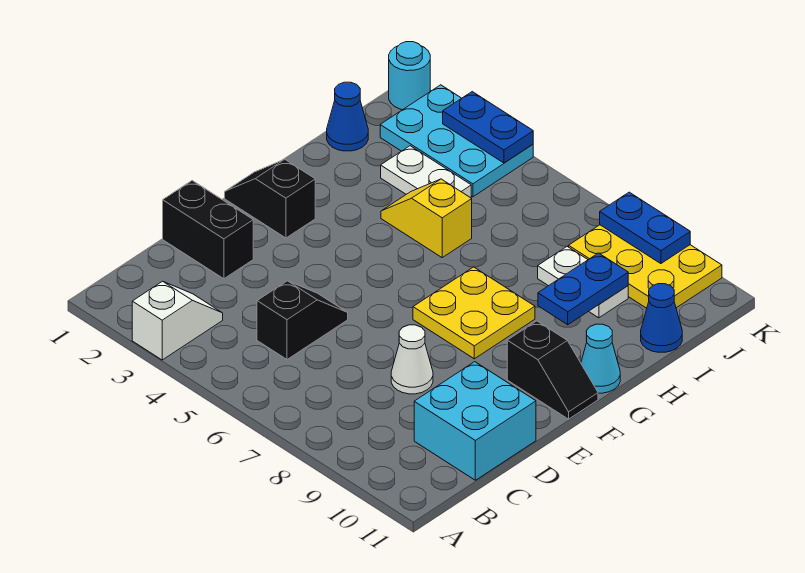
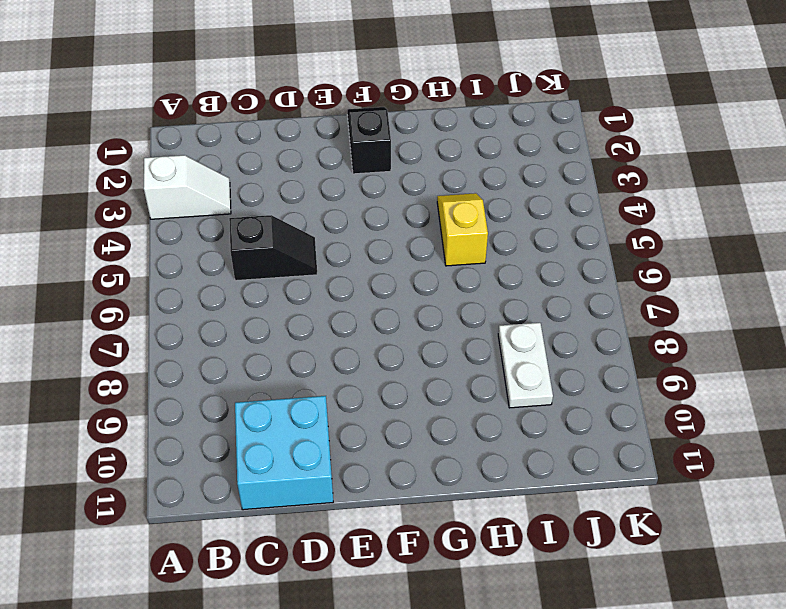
none -> black brick D1:D2 level 1
none -> white cone D8 level 1
none -> yellow plate F7:G8 level 1

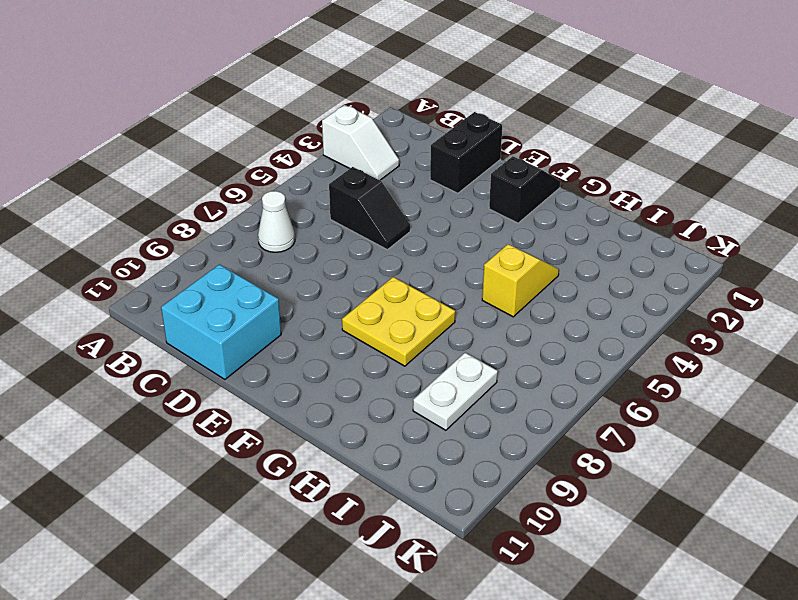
white cone B7 level 1 -> white cone D8 level 1
none -> black slope F10:F11 level 1 top 10
none -> cyan cone G11 level 1
none -> blue cone I1 level 1

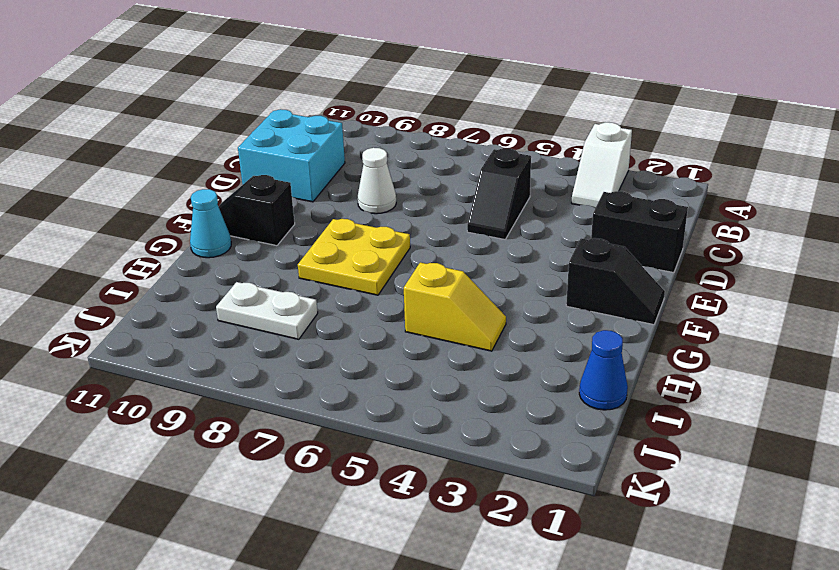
none -> white plate I3:I4 level 1
none -> blue cone I11 level 1
none -> cyan plate J2:K4 level 1

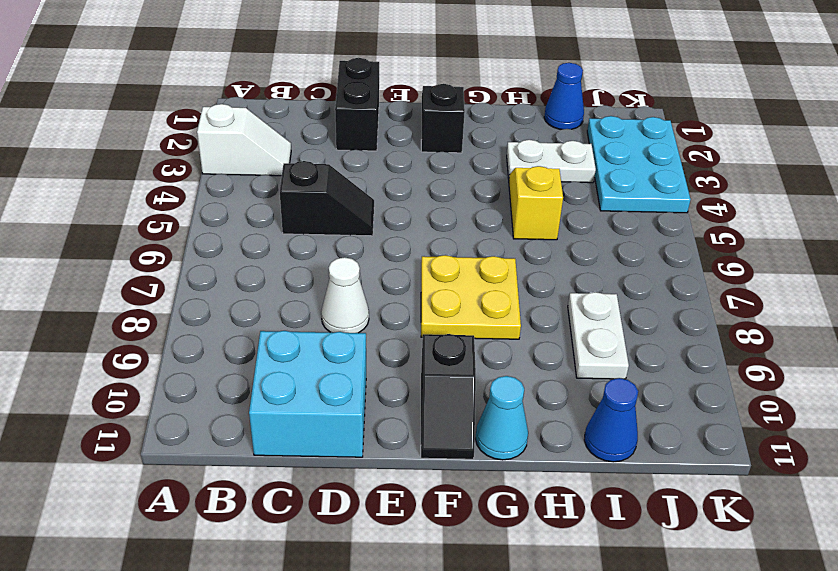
white plate H3:I3 level 1 -> white plate I3:I4 level 1
none -> yellow plate J8:K10 level 1
none -> cyan round brick K1 level 1
none -> blue plate H9:I9 level 2

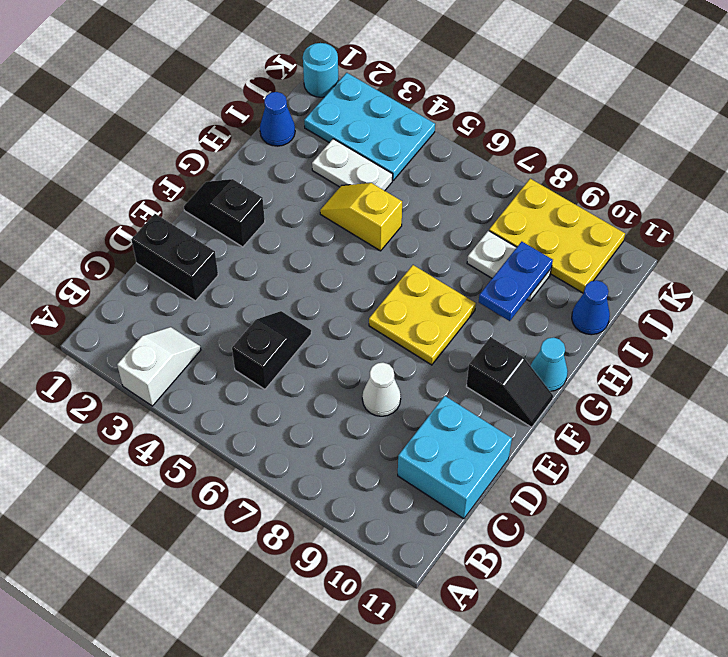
none -> blue plate K3:K4 level 2
none -> blue plate K8:K9 level 2

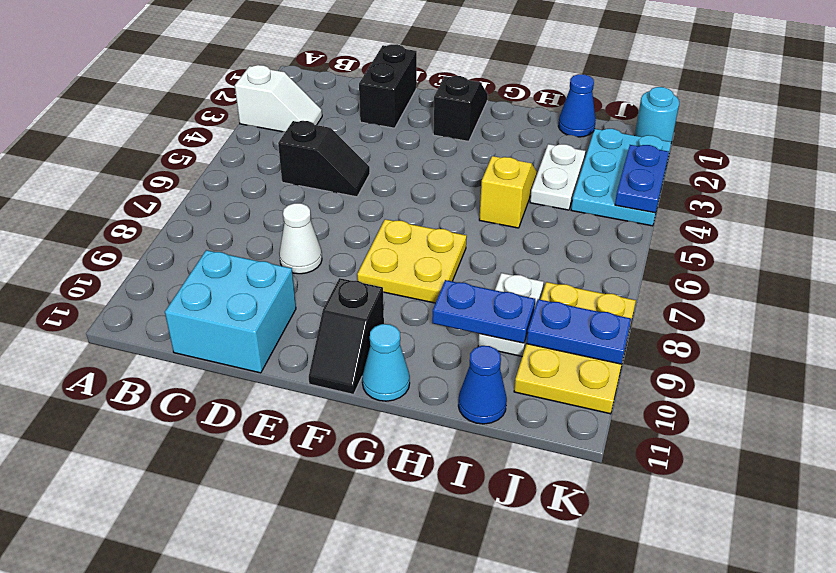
blue plate J9:K9 level 2 -> blue plate K8:K9 level 2

